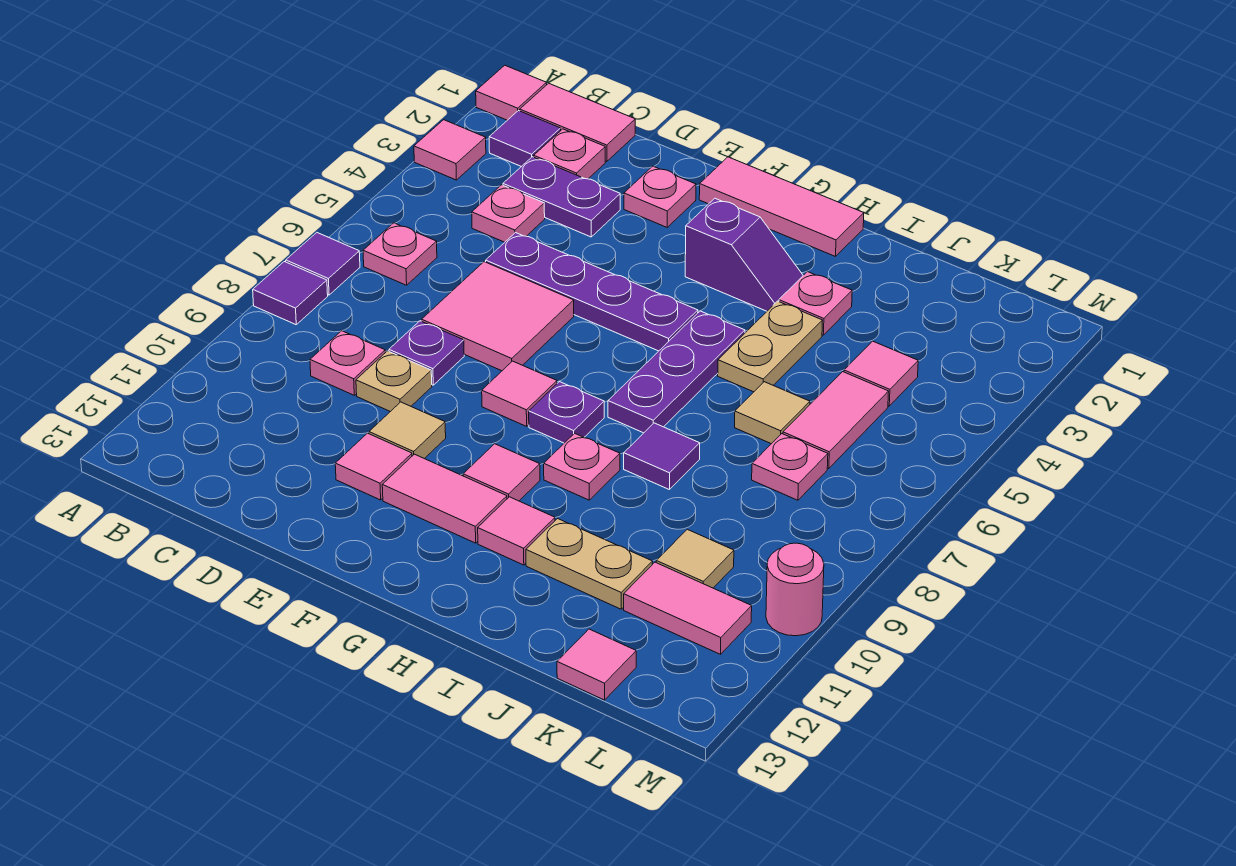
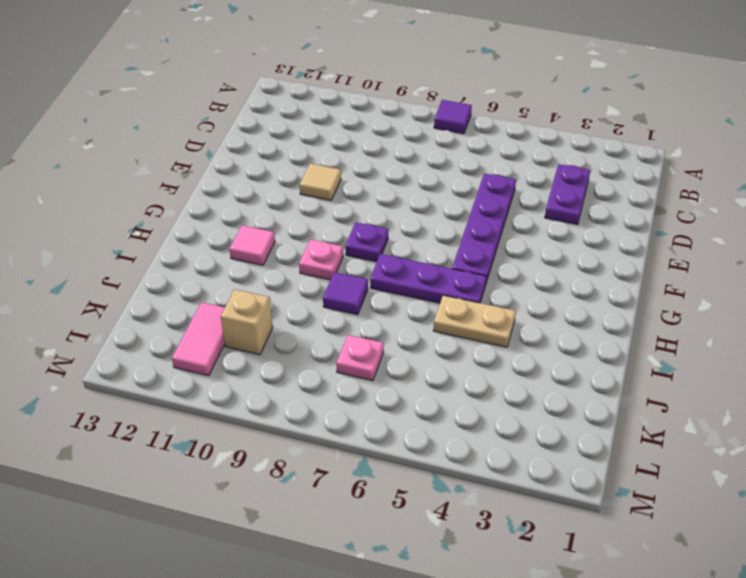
tan brick K10 level 1 -> tan tile K10 level 1
none -> pink tile A1 level 1
none -> pink tile A3 level 1
none -> purple tile A8 level 1
none -> pink tile B1:C1 level 1

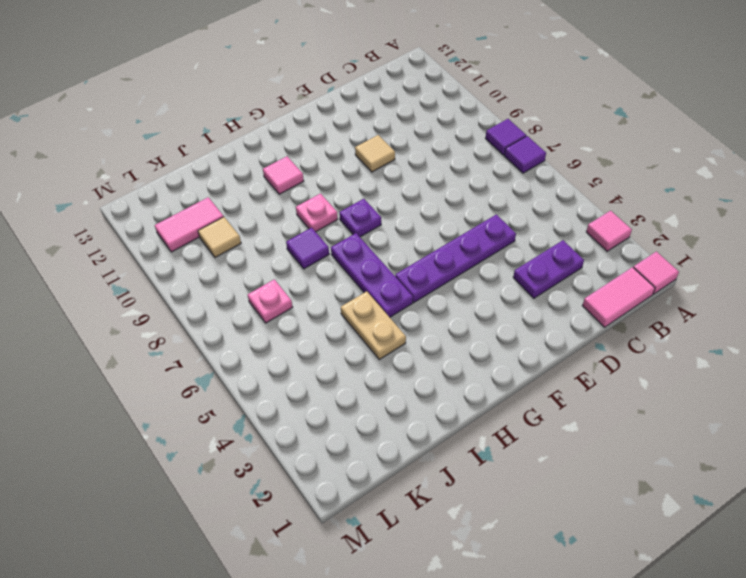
none -> purple tile B2 level 1
none -> pink plate B6 level 1
none -> pink plate C2 level 1
none -> pink plate C4 level 1

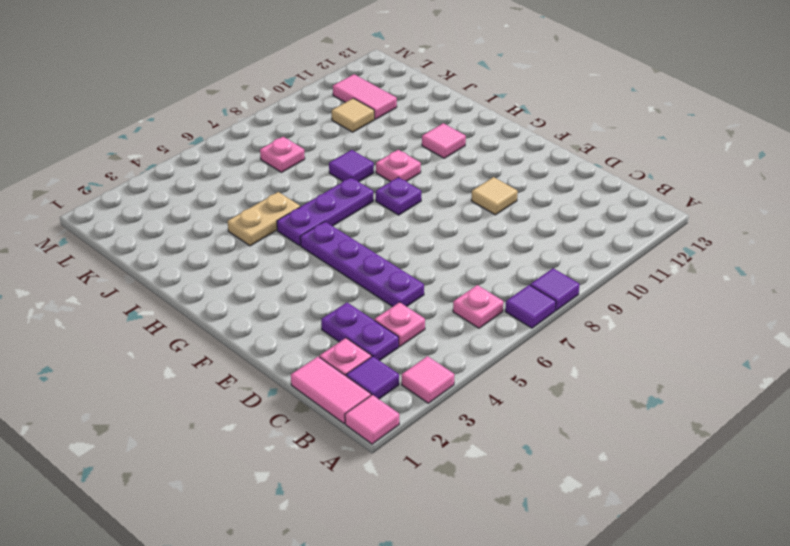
none -> pink plate C9 level 1
none -> pink tile D6:E7 level 1
none -> purple plate D8 level 1
none -> tan plate D9 level 1

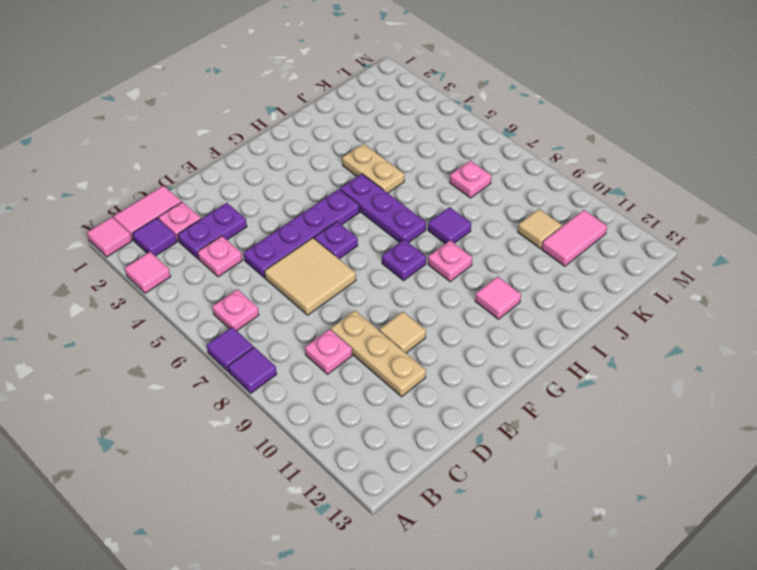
tan tile D6:E7 level 1 -> pink tile D6:E7 level 1
tan plate D9:D11 level 1 -> tan plate D9 level 1
purple plate F6 level 1 -> purple plate D8 level 1
none -> pink plate E2 level 1
none -> pink tile E11 level 1
none -> pink tile F1:H1 level 1
none -> pink tile F8 level 1

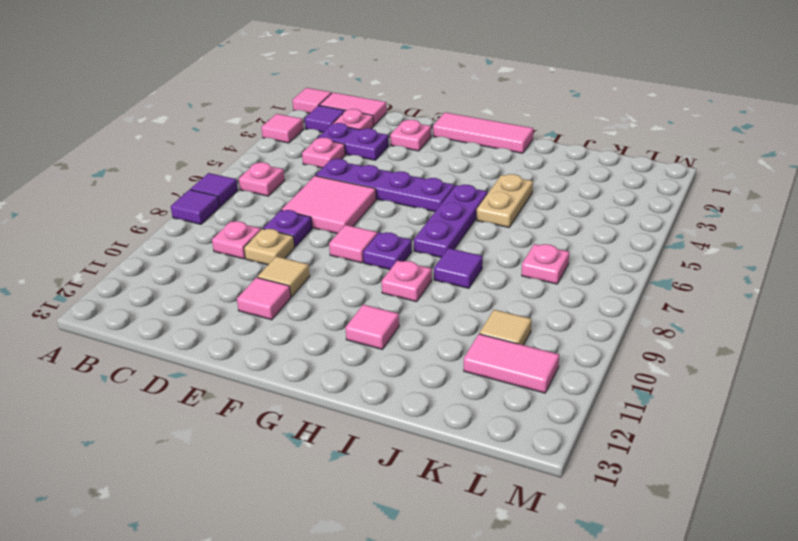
none -> pink tile F11:G11 level 1
none -> purple slope G3:H3 level 1 top G
none -> pink tile G10 level 1
none -> pink plate I3 level 1

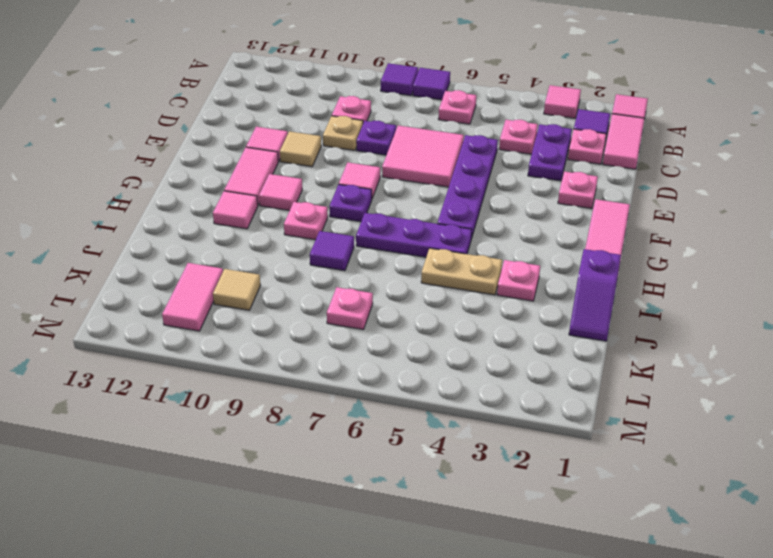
purple slope I1:J1 level 1 top I -> purple slope G3:H3 level 1 top G
none -> tan plate I11:J11 level 1
none -> tan tile J6 level 1
none -> pink tile K4 level 1
none -> pink tile K5:K6 level 1

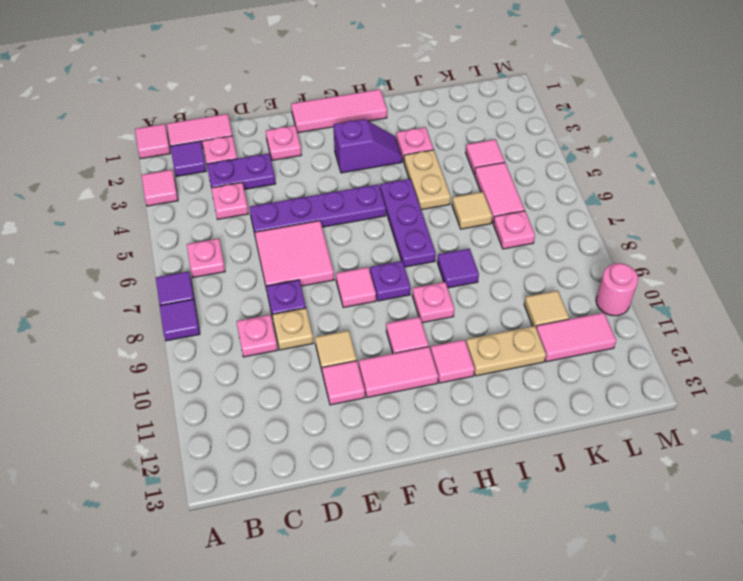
none -> pink tile K13 level 1

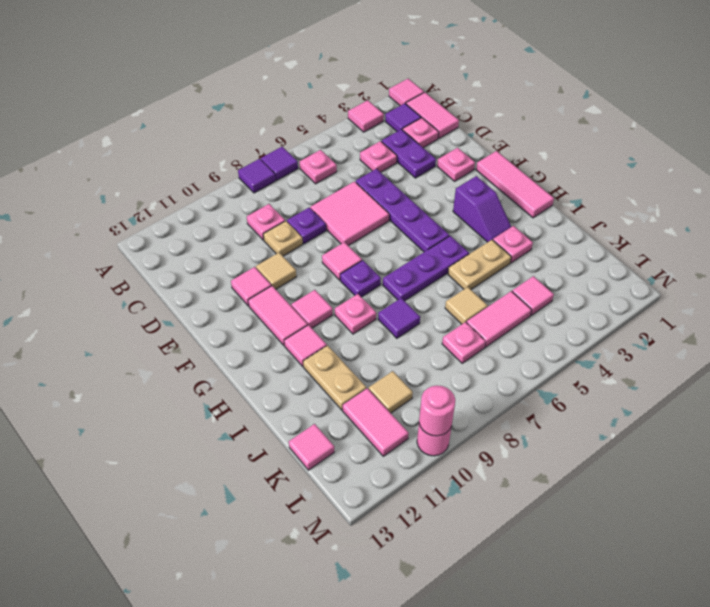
pink round brick M10 level 2 -> none

